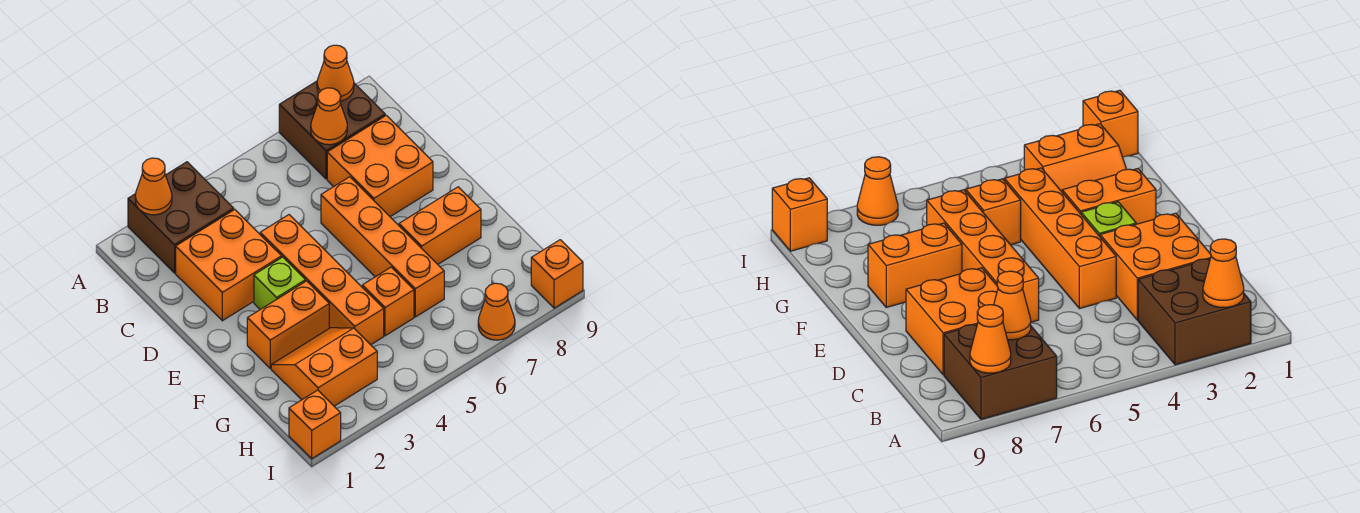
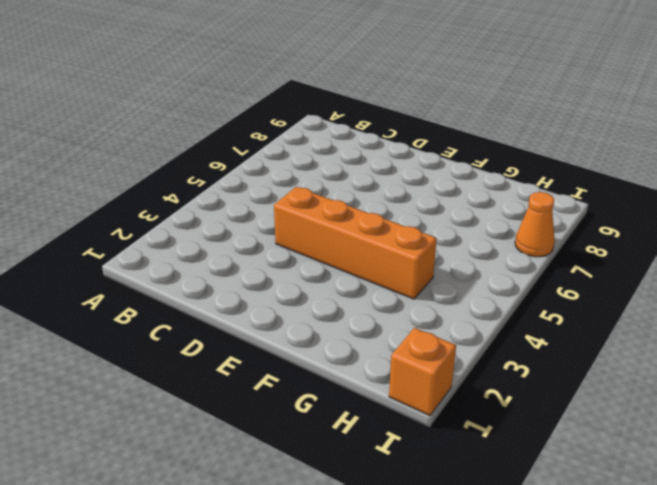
none -> brown brick A2:B3 level 1
none -> brown brick A7:B8 level 1
none -> orange brick C2:D3 level 1

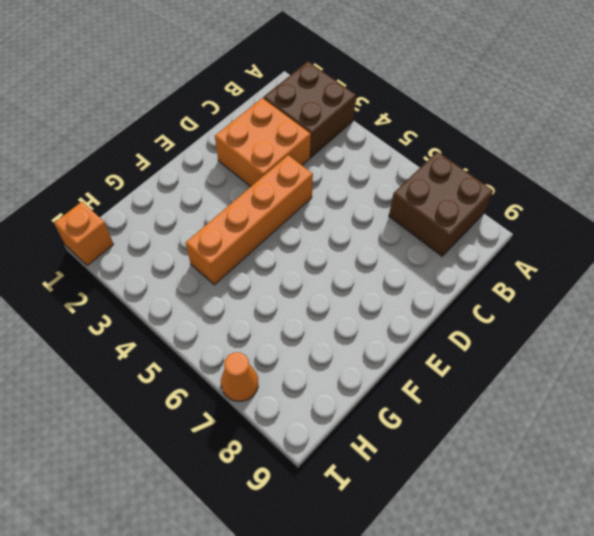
none -> orange brick C7:D8 level 1
none -> orange brick D6:G6 level 1
none -> lime brick E3 level 1

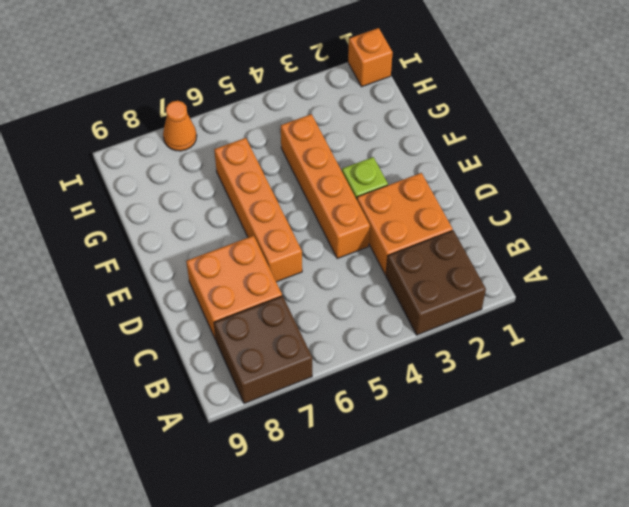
none -> orange brick F2:F3 level 1
none -> orange brick F7:F8 level 1
none -> orange slope G2:H3 level 1 top H

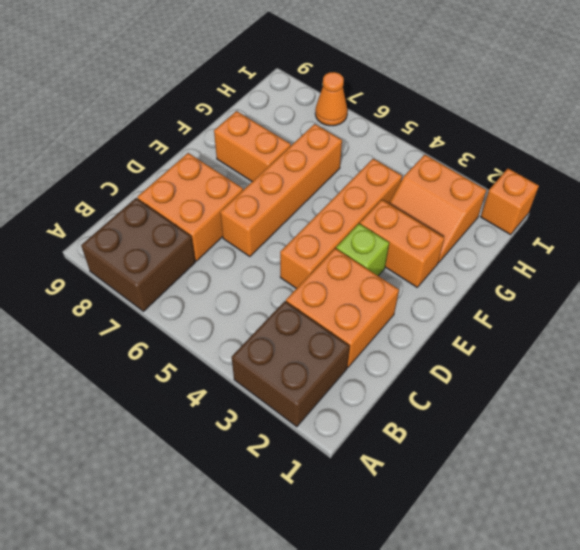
none -> orange brick G5 level 1
none -> orange brick I9 level 1
none -> orange cone A2 level 2

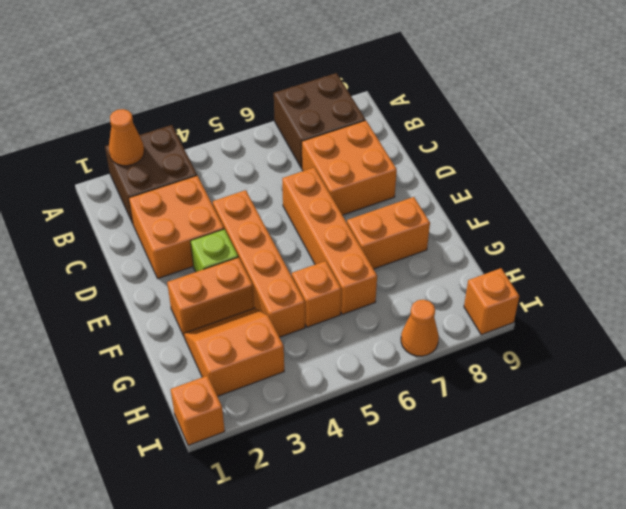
none -> orange cone A8 level 2
none -> orange cone B7 level 2

